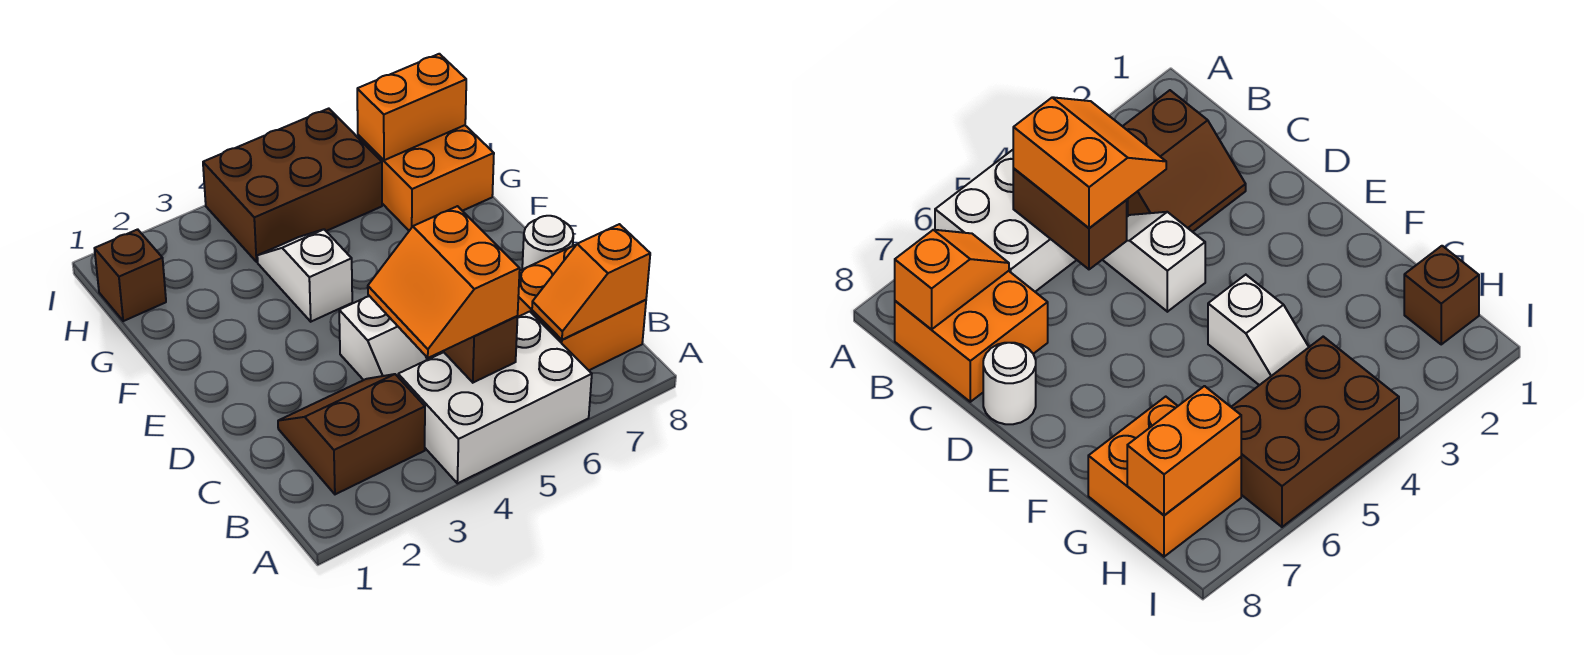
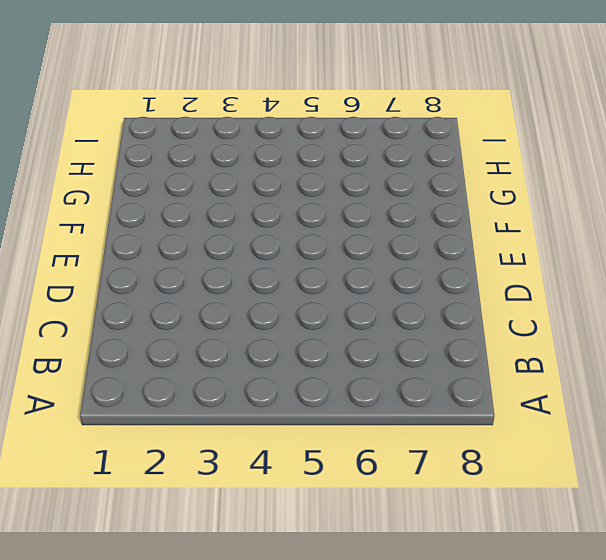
none -> white brick A4:B6 level 1
none -> brown slope B2:C3 level 1 top B
none -> orange brick B7:C8 level 1

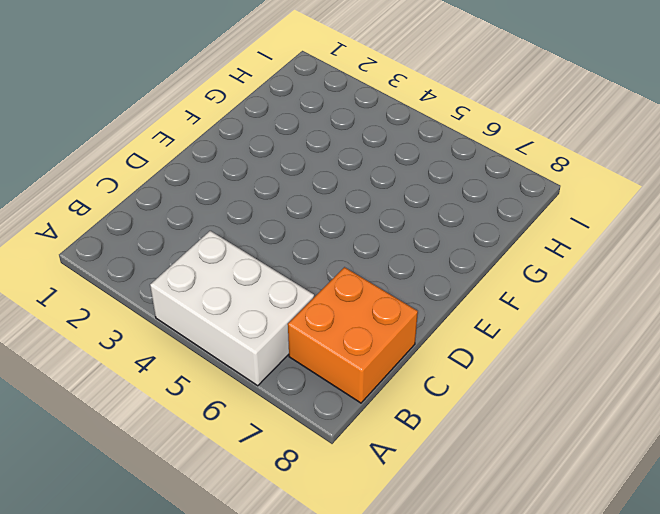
none -> brown slope B2:C3 level 1 top B
none -> white slope C4:D4 level 1 top D
none -> white round brick D8 level 1

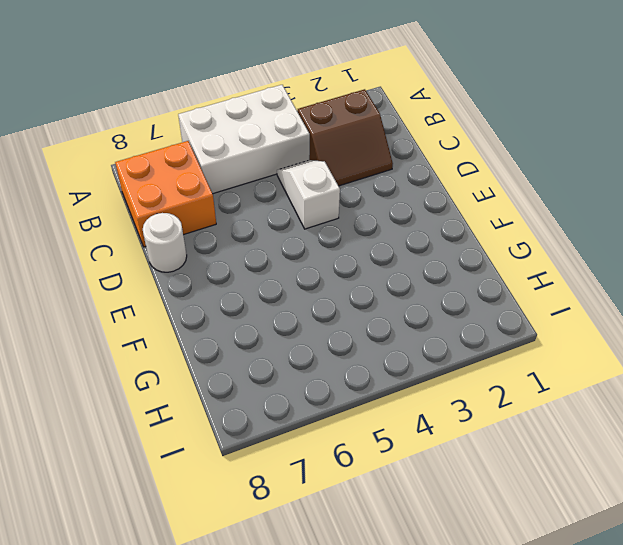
none -> white slope F4:G4 level 1 top F
none -> orange brick G7:H8 level 1
none -> brown brick H1 level 1

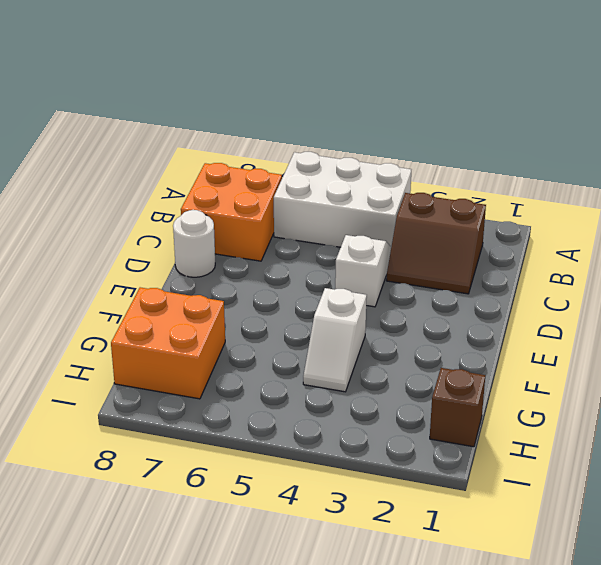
none -> brown brick H4:I6 level 1
none -> brown brick B5:C5 level 2
none -> orange slope B7:B8 level 2 top 8

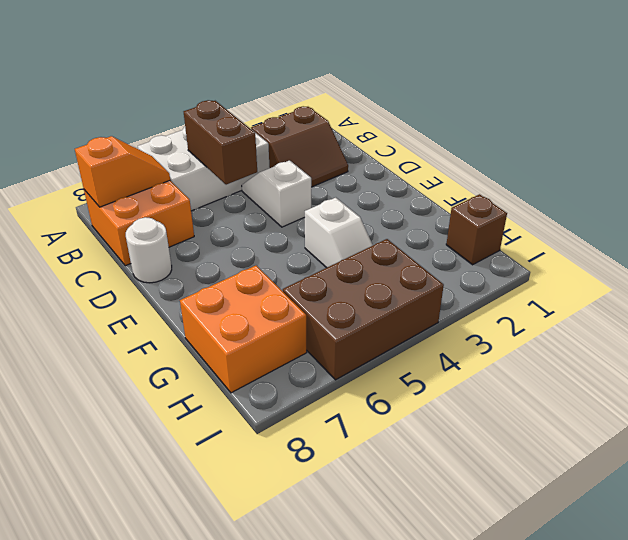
none -> orange brick H7:H8 level 2
none -> orange slope B4:C5 level 3 top 5

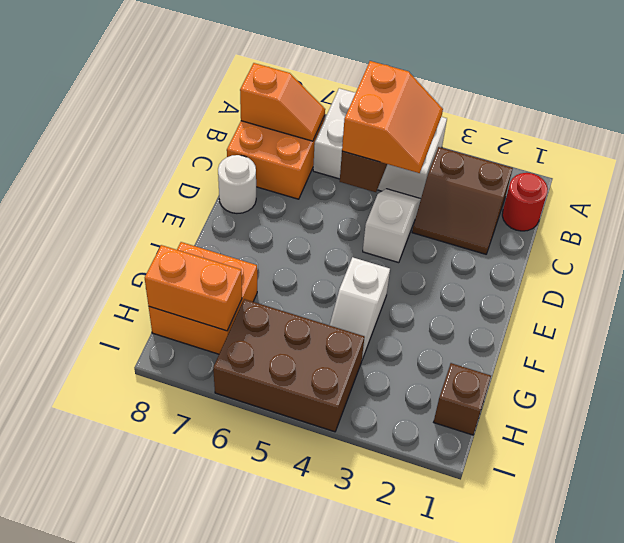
red round brick B1 level 1 -> none

